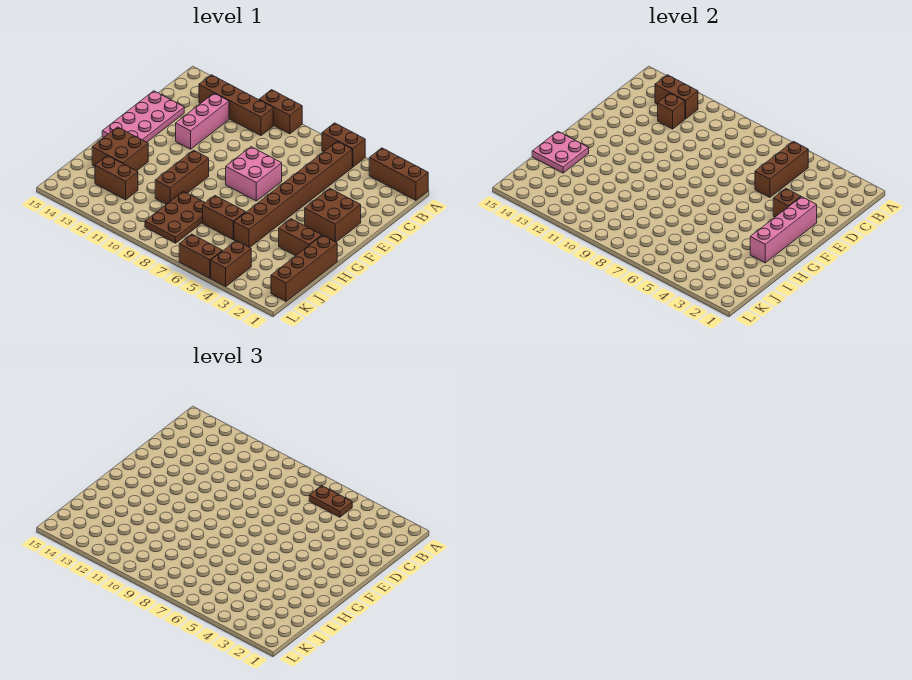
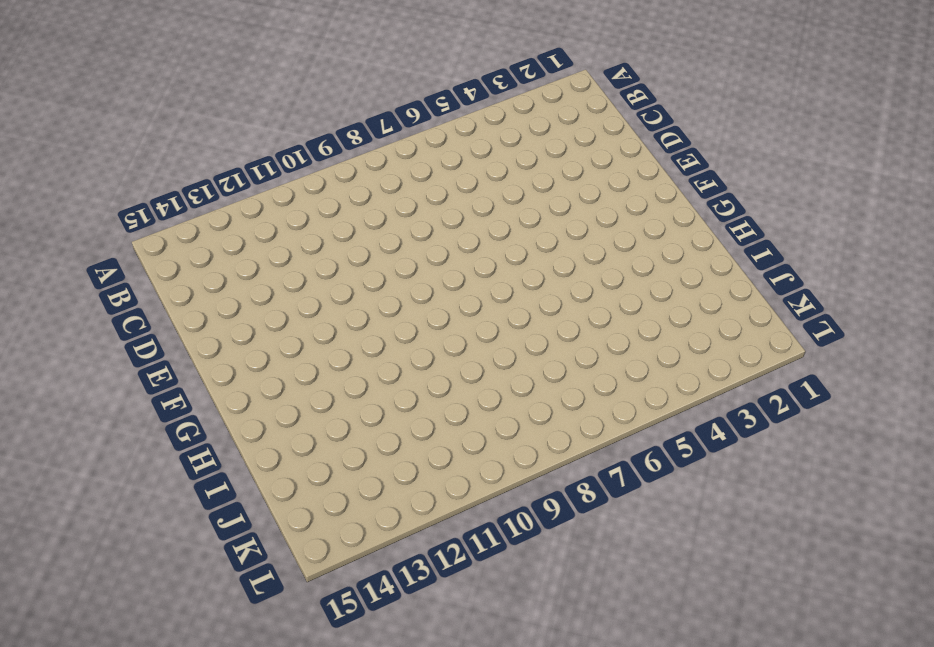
none -> brown brick A1:A3 level 1
none -> brown brick A5:A6 level 1
none -> brown brick A9:A10 level 1

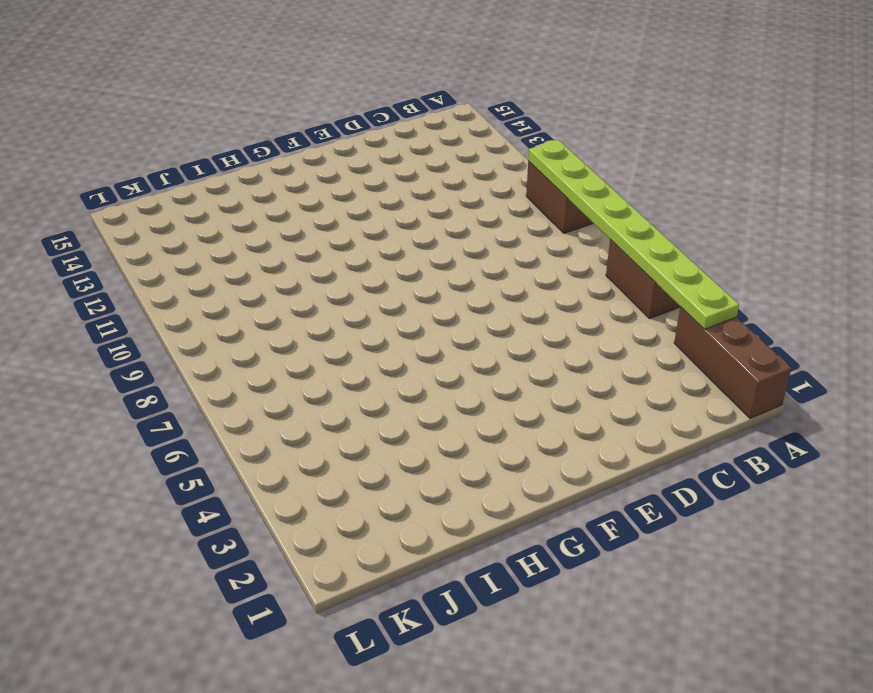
lime plate A3:A10 level 2 -> none
none -> brown brick B5:I5 level 1
none -> brown brick B10:B13 level 1
none -> pink brick C12:E12 level 1

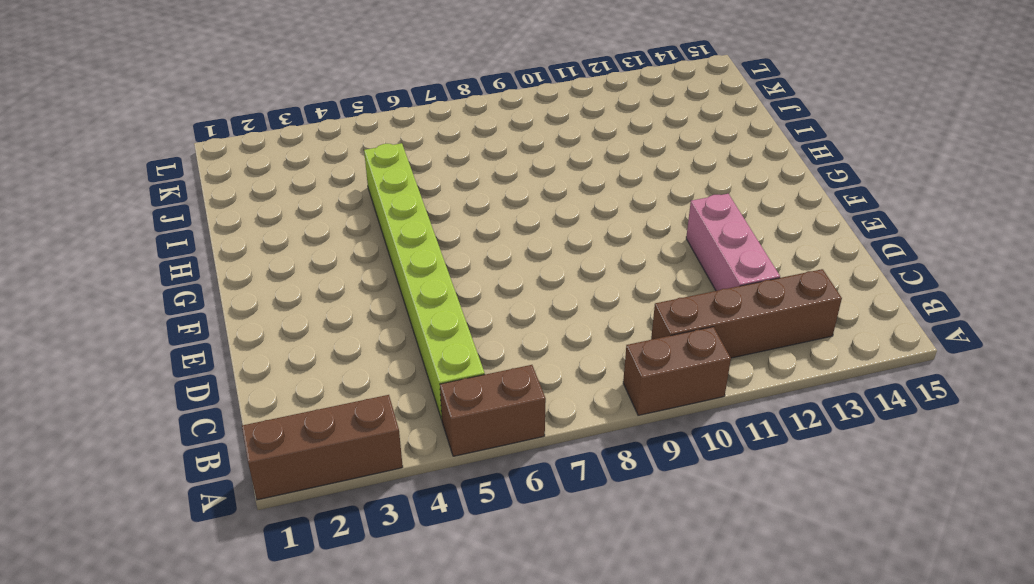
lime brick B5:I5 level 1 -> brown brick B5:I5 level 1
none -> pink plate D14:G15 level 1
none -> brown brick E2:F3 level 1
none -> pink brick E7:F8 level 1

